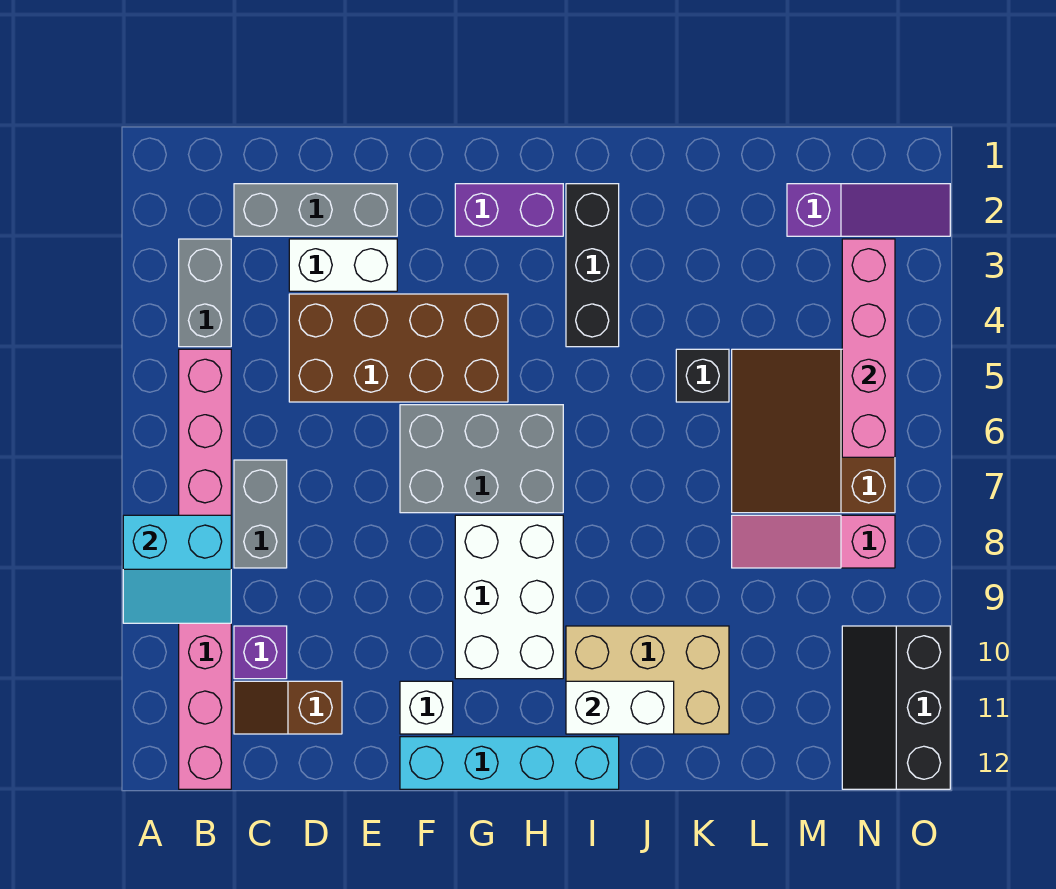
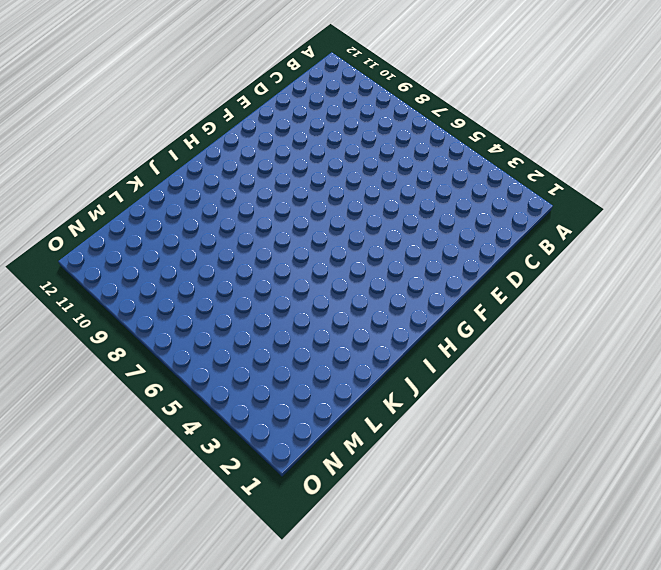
none -> grey brick B3:B4 level 1
none -> pink brick B5:B12 level 1
none -> grey brick C2:E2 level 1

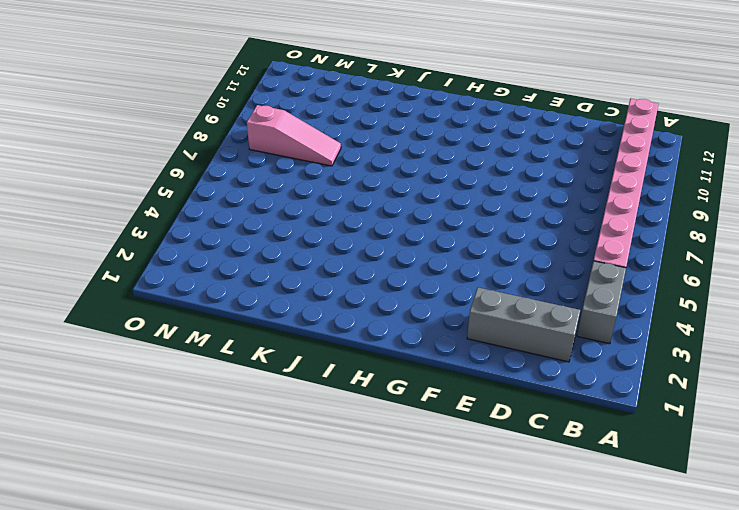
none -> grey brick C7:C8 level 1
none -> purple brick C10 level 1
none -> brown slope C11:D11 level 1 top D

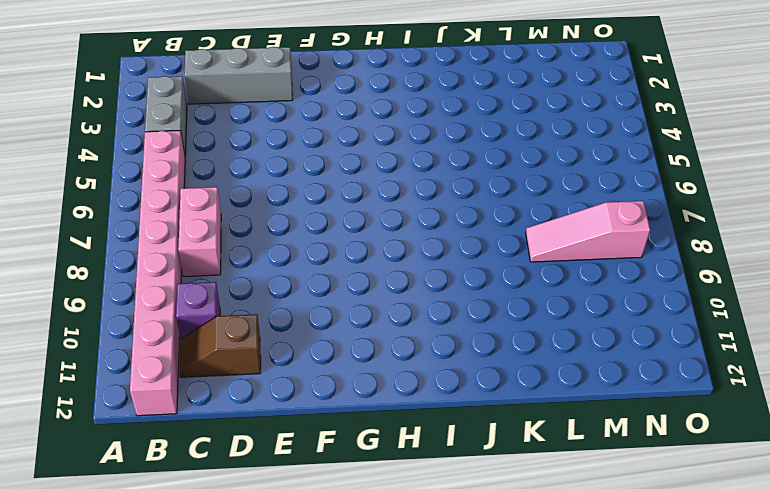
pink brick C7:C8 level 1 -> grey brick C7:C8 level 1
none -> white brick D3:E3 level 1
none -> brown brick D4:G5 level 1
none -> grey brick F6:H7 level 1

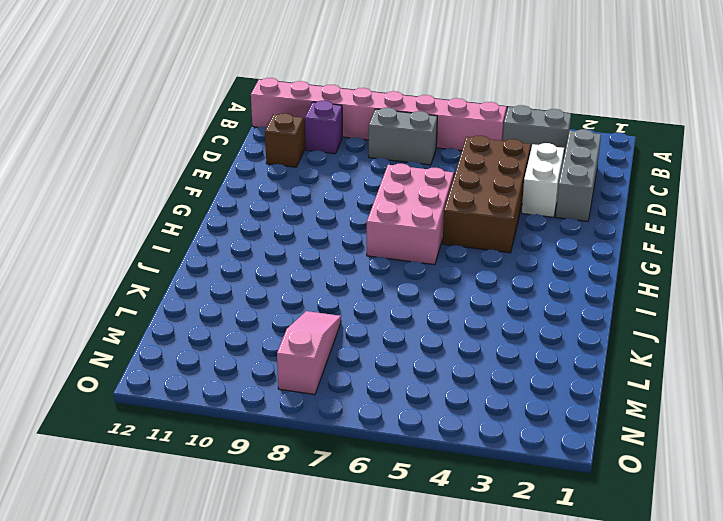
pink brick F6:H7 level 1 -> grey brick F6:H7 level 1
none -> white brick F11 level 1
none -> cyan brick F12:I12 level 1
none -> purple brick G2:H2 level 1

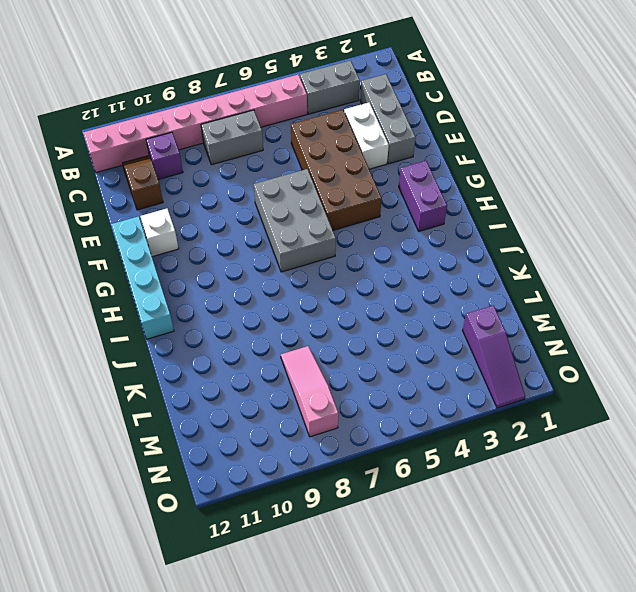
none -> white brick G8:H10 level 1
none -> black brick I2:I4 level 1
none -> tan brick I10:K11 level 1

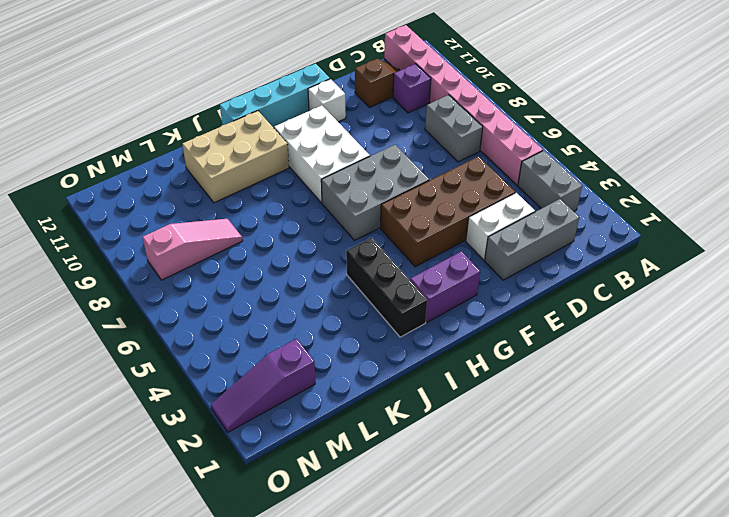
none -> black brick K5 level 1
none -> brown slope L5:N7 level 1 top N
none -> black slope N10:O12 level 1 top O

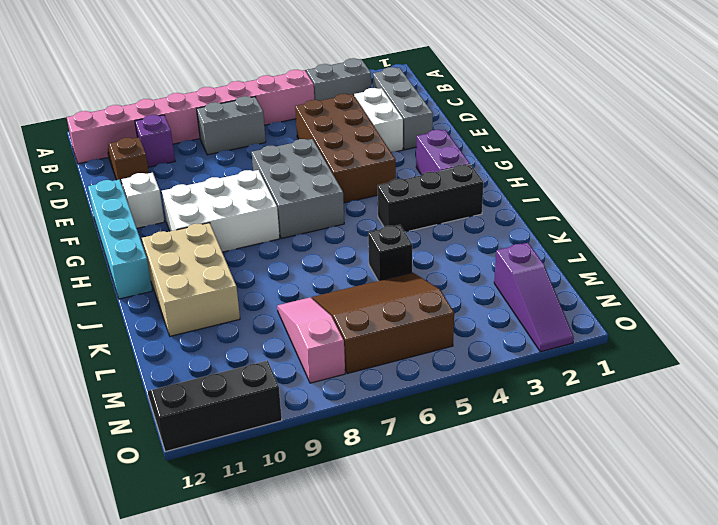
none -> cyan slope A8:B9 level 2 top 8
none -> white brick I11:J11 level 2
none -> pink brick N3:N6 level 2

